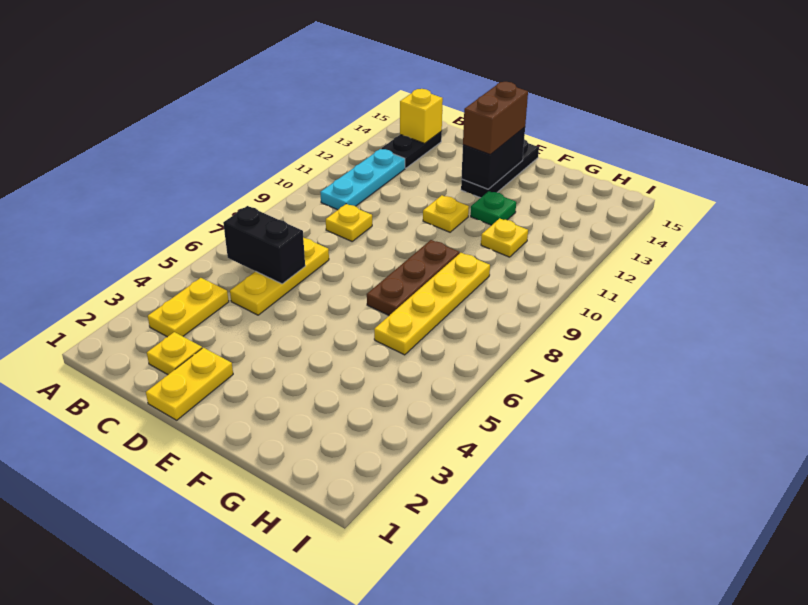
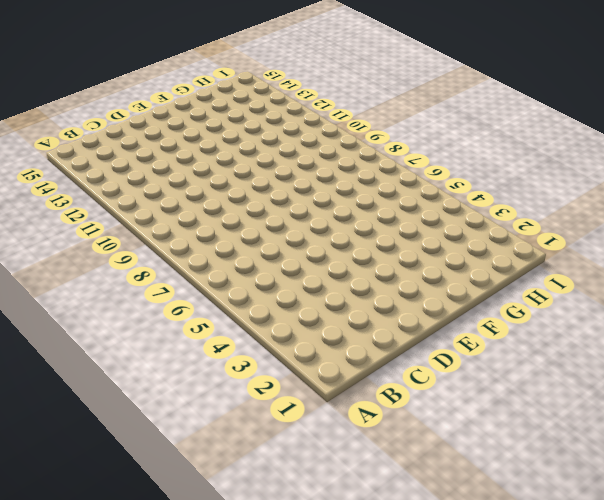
none -> yellow plate B3:B4 level 1
none -> cyan plate B10:B12 level 1
none -> black plate B13:B14 level 1

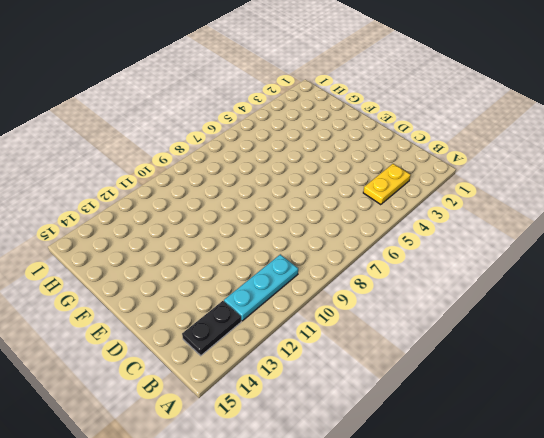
none -> yellow plate C2 level 1
none -> yellow plate C5:C7 level 1
none -> yellow plate C9 level 1

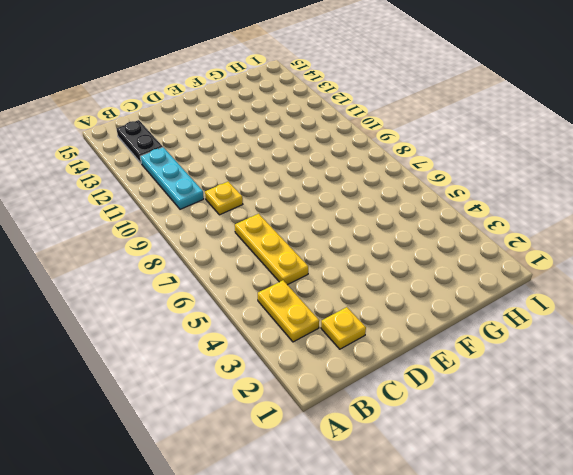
none -> yellow plate D1:D2 level 1
none -> yellow plate E11 level 1
none -> black plate E13:E15 level 1

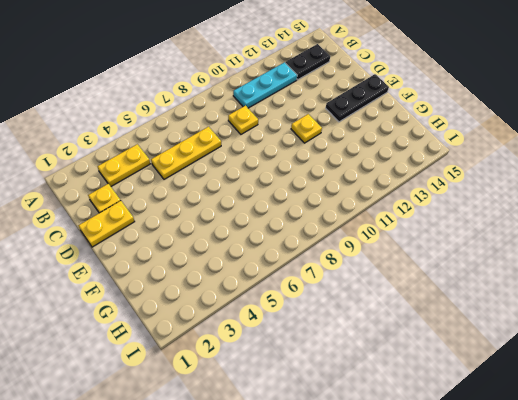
none -> brown plate F7:F9 level 1
none -> green plate F12 level 1
none -> yellow plate G6:G9 level 1

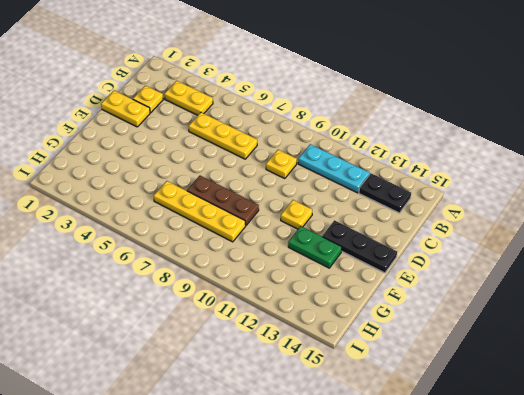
green plate F12:F13 level 1 -> green plate F12 level 1
none -> yellow plate G11 level 1
none -> black brick B6:C6 level 2
none -> yellow brick B14 level 2

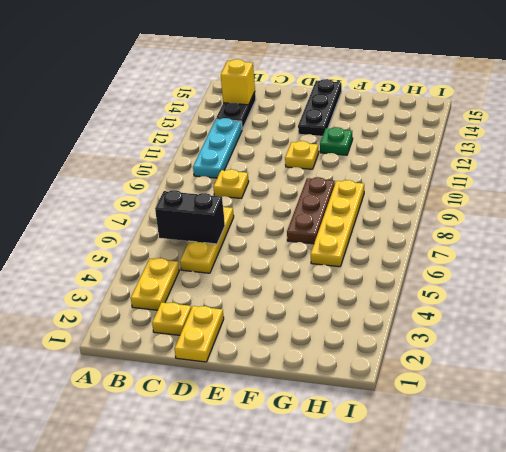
none -> yellow plate G11 level 1
none -> black brick E13:E14 level 2
none -> brown brick E13:E14 level 3

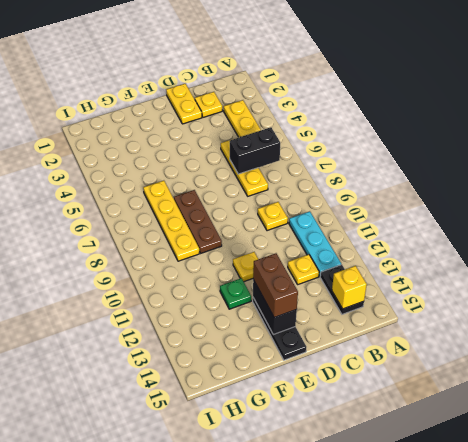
yellow plate C12 level 1 -> yellow plate G11 level 1

